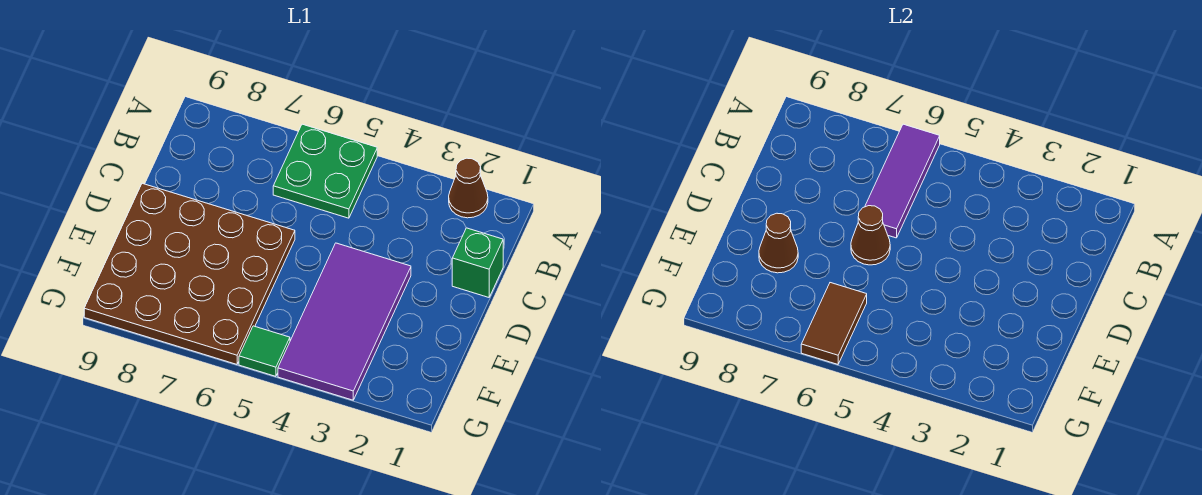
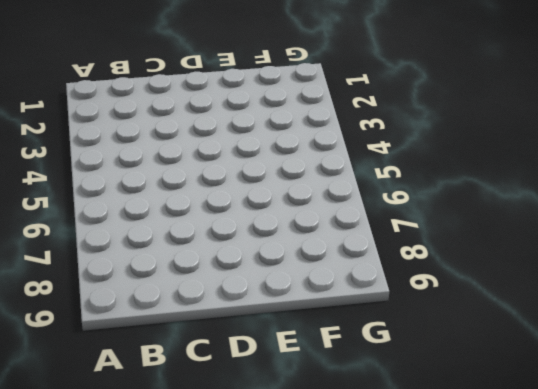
none -> brown cone A2 level 1
none -> green plate A5:B6 level 1

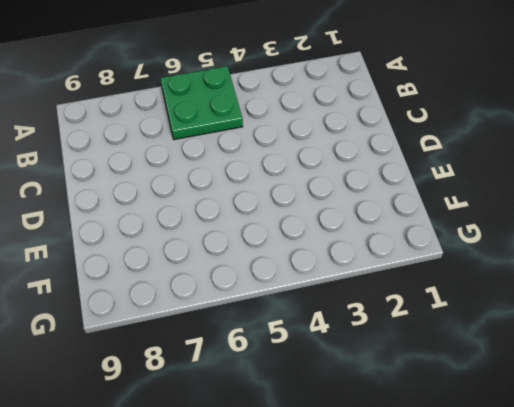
none -> brown cone A2 level 1
none -> green brick C1 level 1

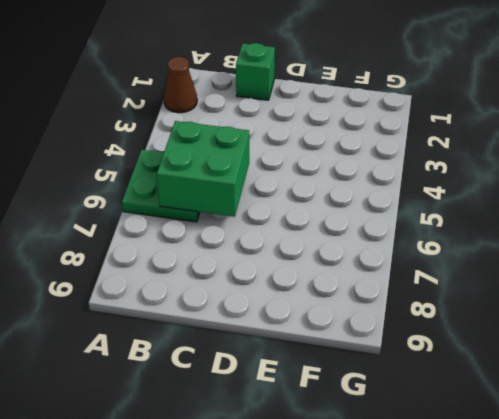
green brick B5:C6 level 2 -> purple tile A6:C6 level 2
none -> purple tile D3:G4 level 1
none -> brown plate D6:G9 level 1

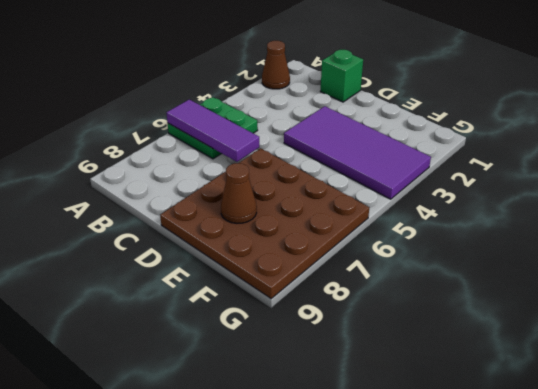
none -> green tile G5 level 1
none -> brown cone D6 level 2

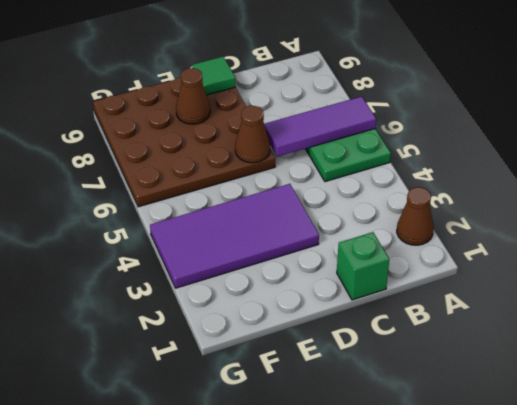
green tile D9 level 2 -> green tile G5 level 1
none -> brown tile F6:G6 level 2

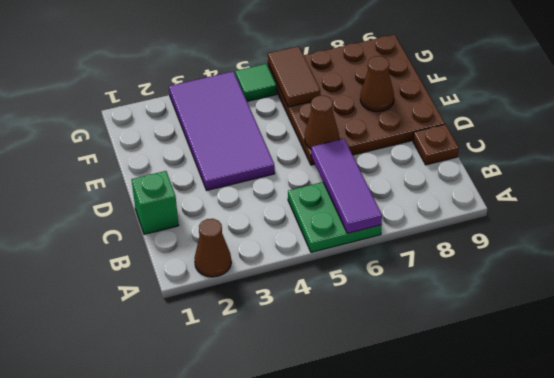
brown plate C9 level 1 -> none

